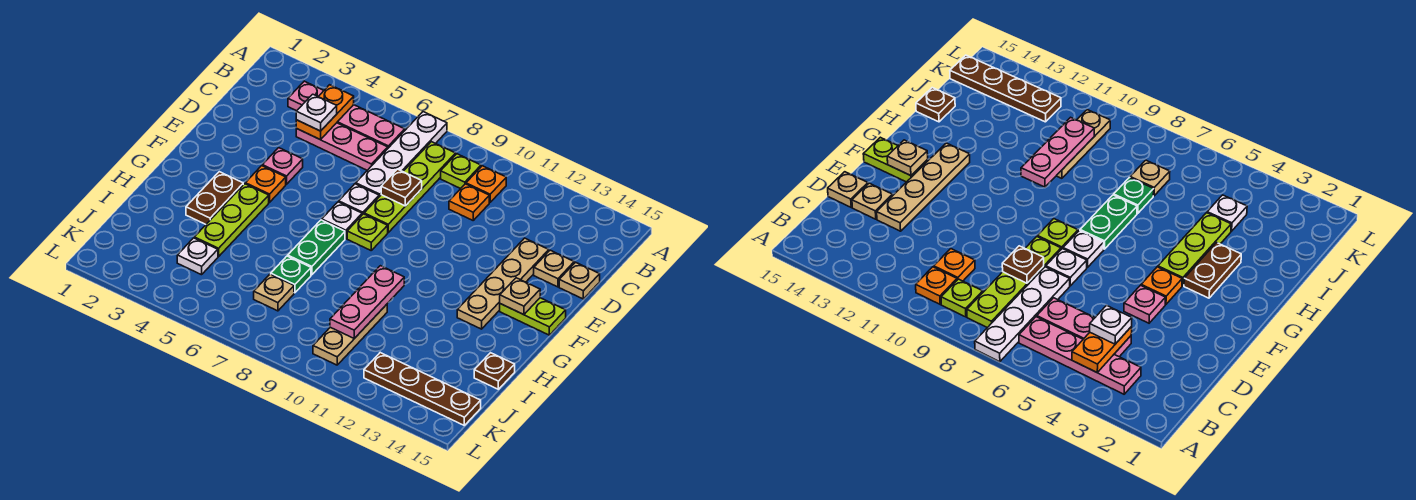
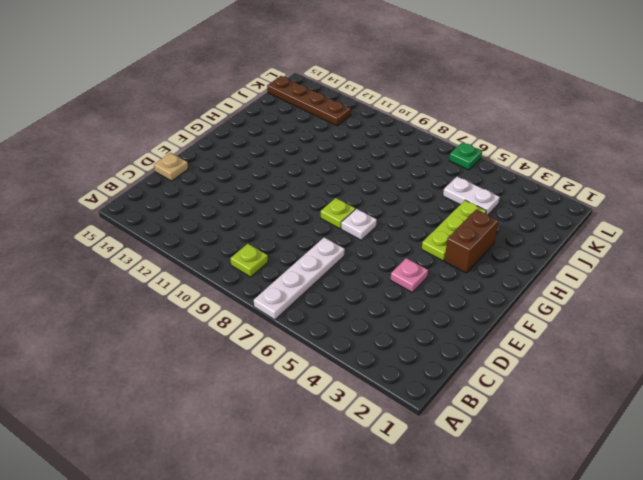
brown brick G3:H3 level 1 -> brown plate G3:H3 level 1
white plate J4:J5 level 1 -> white plate J4 level 1
green plate L6 level 1 -> green plate I7 level 1
none -> pink plate B3:B6 level 1
none -> lime plate B8:E8 level 1
none -> orange plate B10 level 1
none -> pink plate C4:C6 level 1

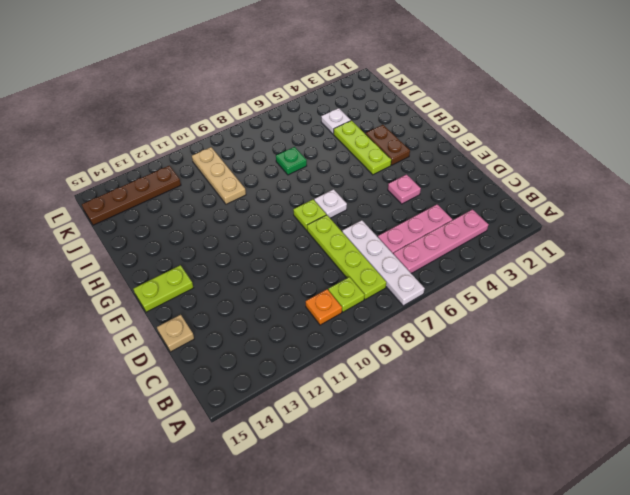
none -> orange plate C10 level 1
none -> tan plate D13:G13 level 1
none -> tan plate D14 level 1
none -> white plate E7 level 1

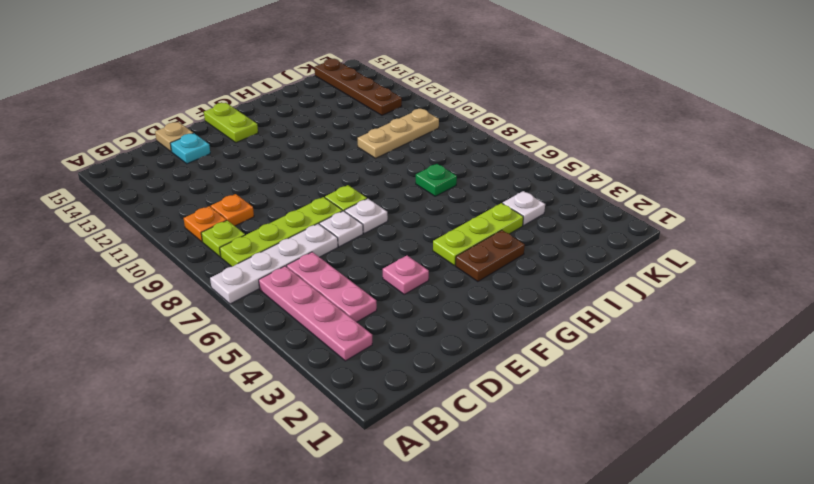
cyan plate D14 level 1 -> tan plate D14 level 1
none -> tan plate D13:G13 level 1
none -> orange plate F4 level 1
none -> green plate G7:H7 level 1
none -> brown plate I15 level 1

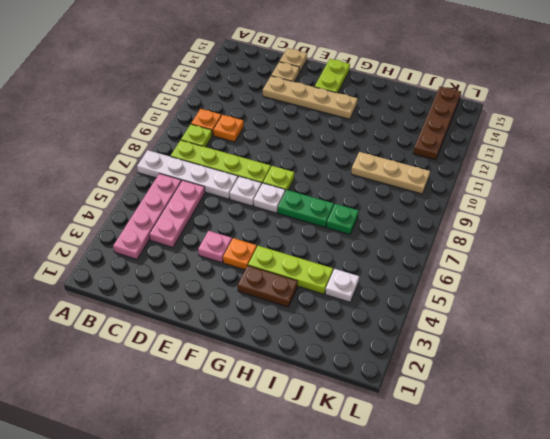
none -> brown plate I15 level 1
none -> tan plate J7 level 1
none -> orange plate B4:C4 level 2
none -> brown plate D8 level 2

